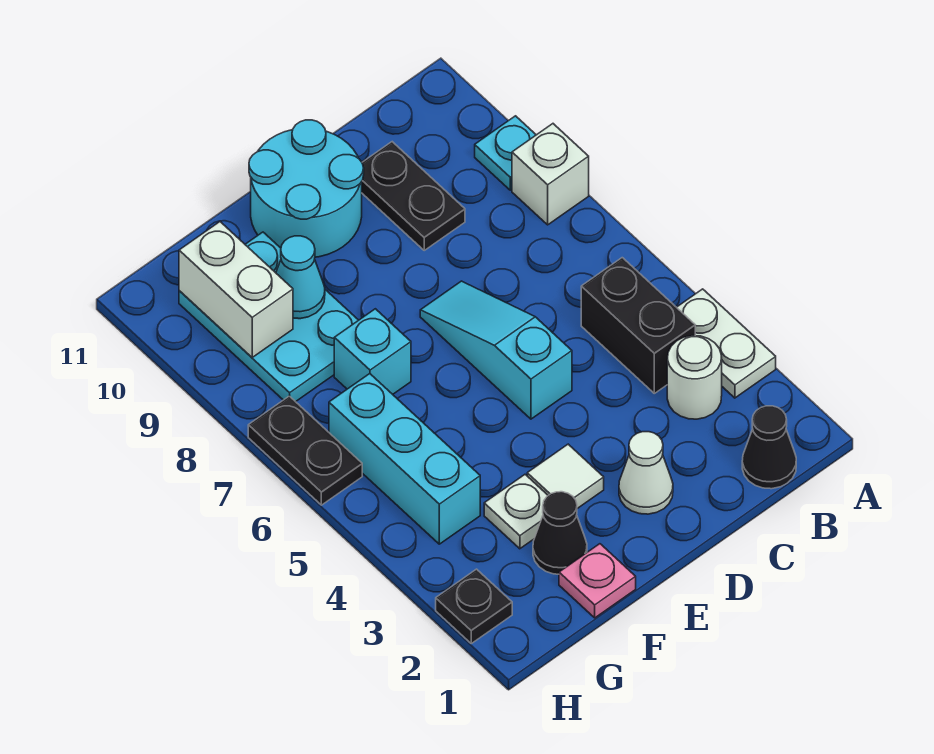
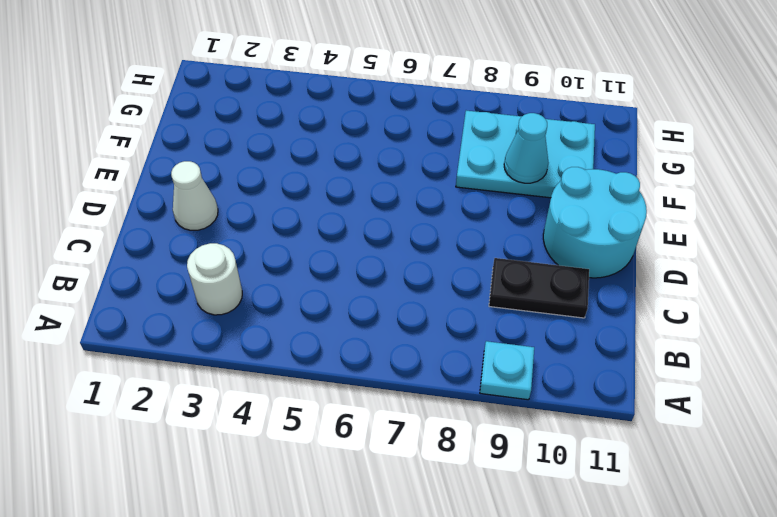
none -> white plate A3:A4 level 1
none -> white brick A8 level 1
none -> black cone B1 level 1

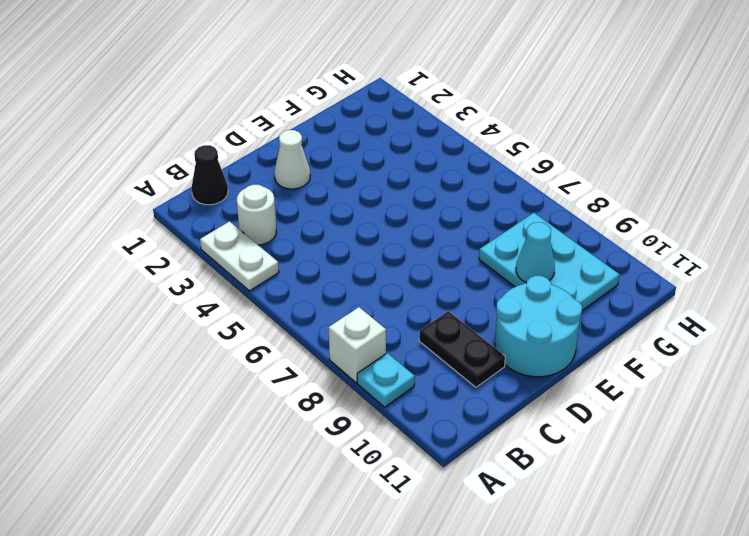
none -> black brick B4:B5 level 1
none -> cyan slope D5:D7 level 1 top 5
none -> white tile E3 level 1

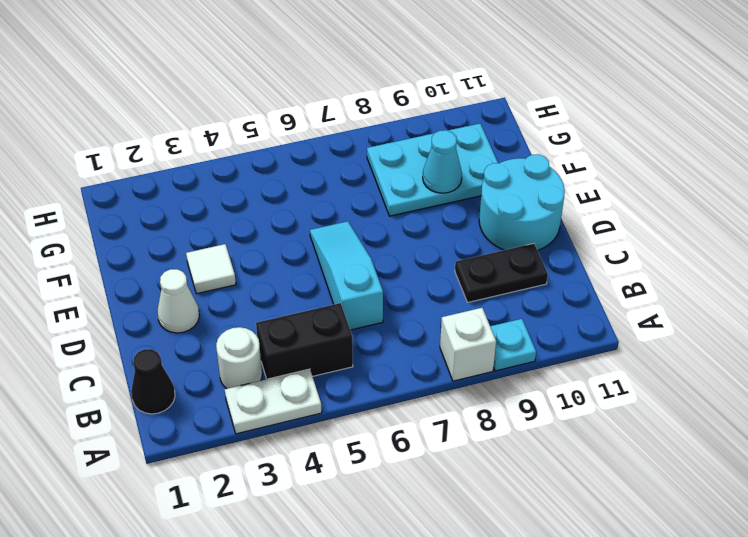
cyan slope C6:E6 level 1 top C -> cyan slope D5:D7 level 1 top 5
none -> pink plate F1 level 1
none -> black cone F2 level 1
none -> white plate F3 level 1

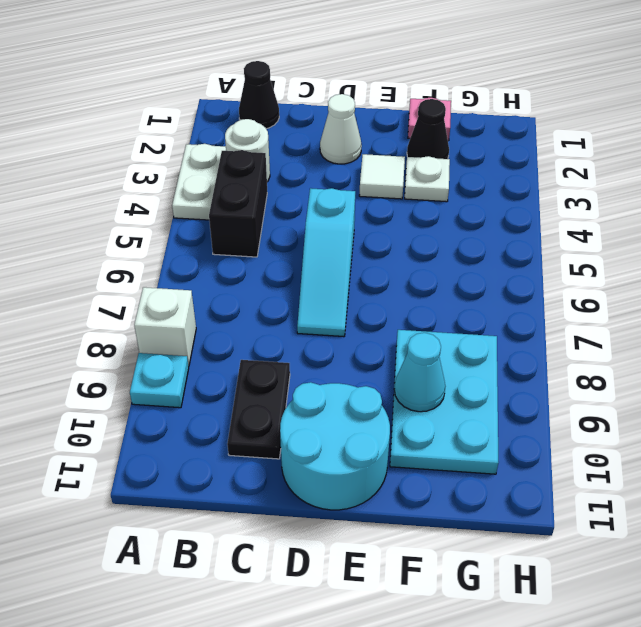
none -> cyan brick F7 level 1
none -> cyan brick G4:G6 level 1
none -> black plate H2 level 1

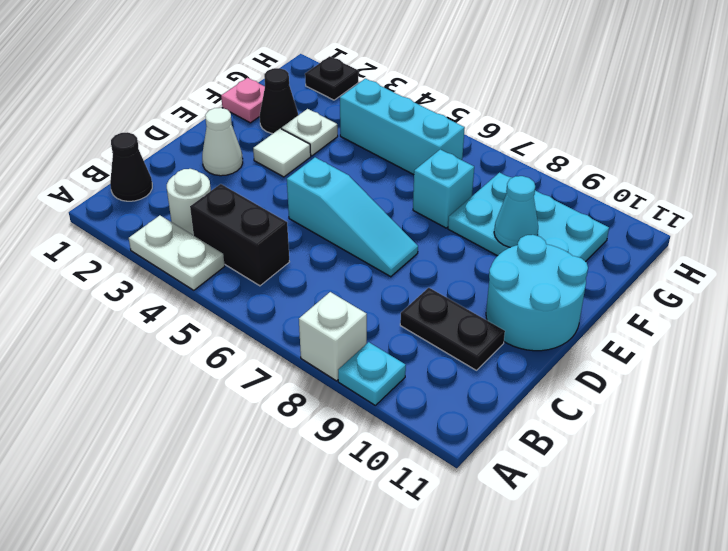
none -> black plate H6:H7 level 1
none -> white brick G9:G10 level 2

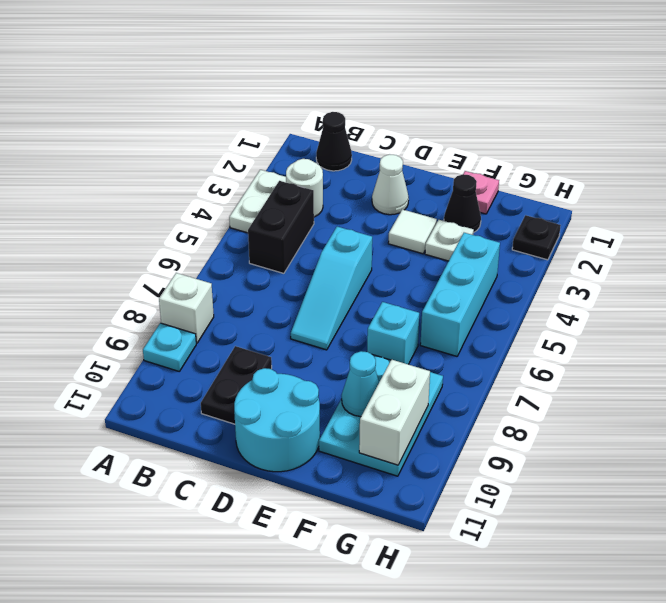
none -> black plate H6:H7 level 1

